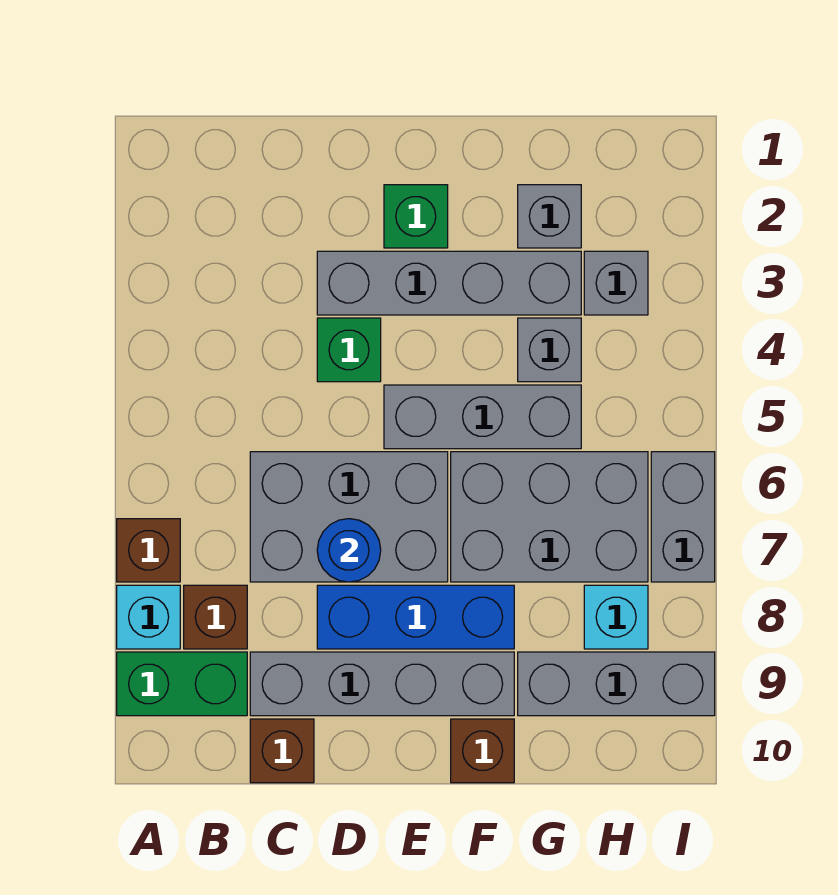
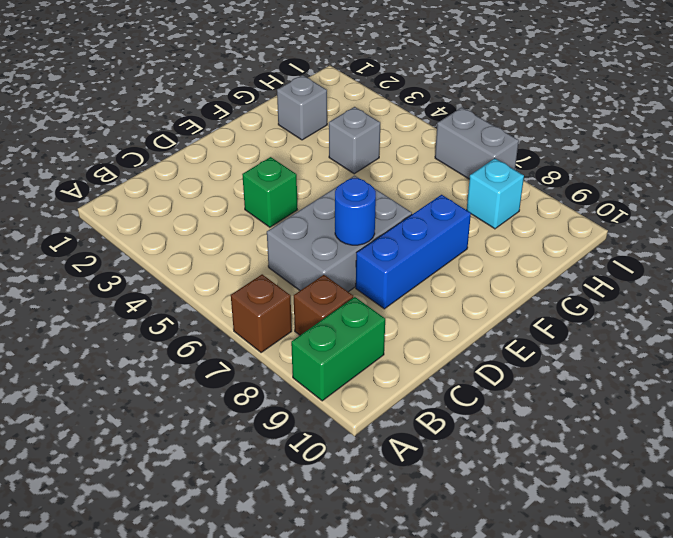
none -> cyan brick A8 level 1
none -> grey brick C9:F9 level 1
none -> brown brick C10 level 1

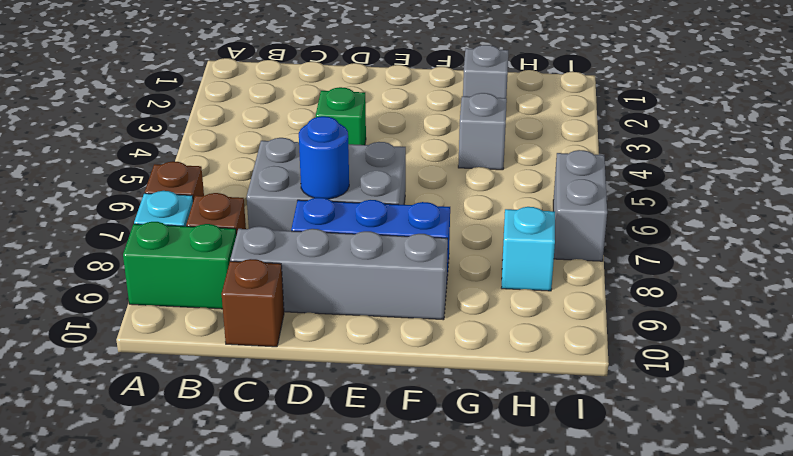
none -> grey brick D3:G3 level 1
none -> green brick E2 level 1
none -> grey brick E5:G5 level 1

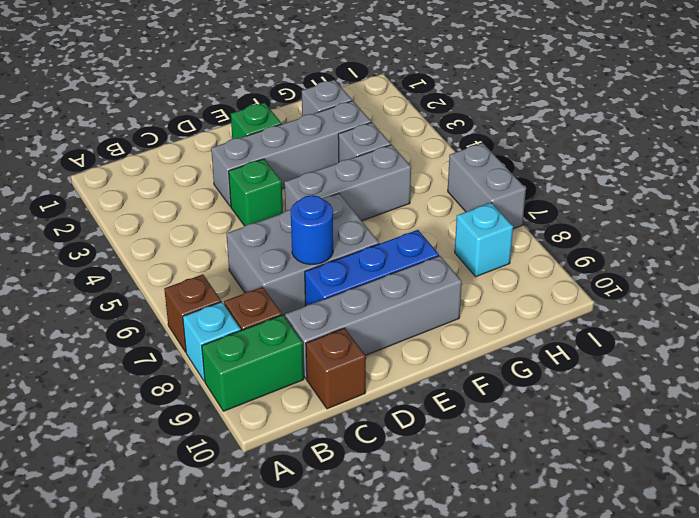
none -> grey brick F6:H7 level 1
none -> brown brick F10 level 1
none -> grey brick G9:I9 level 1

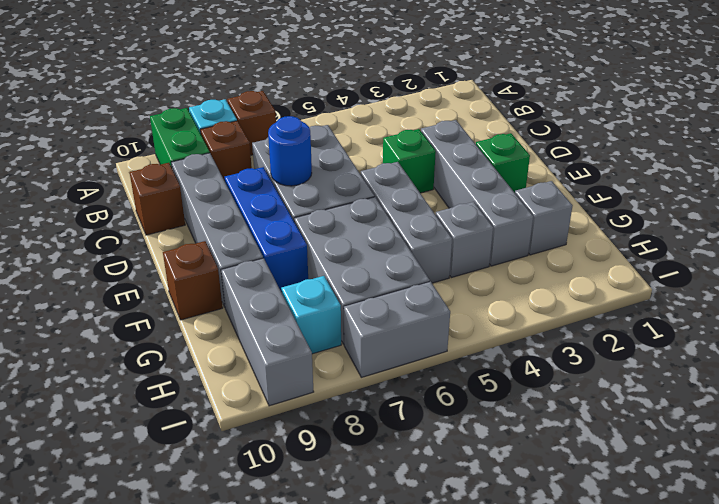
none -> grey brick H3 level 1

